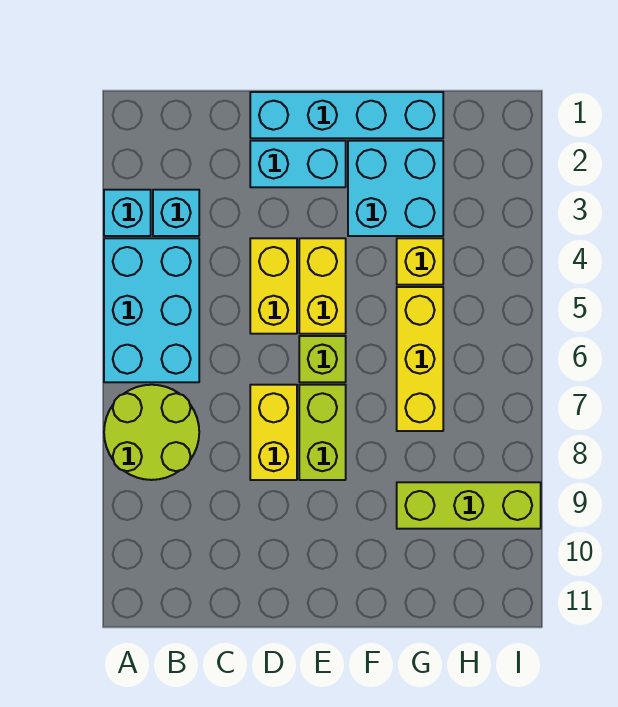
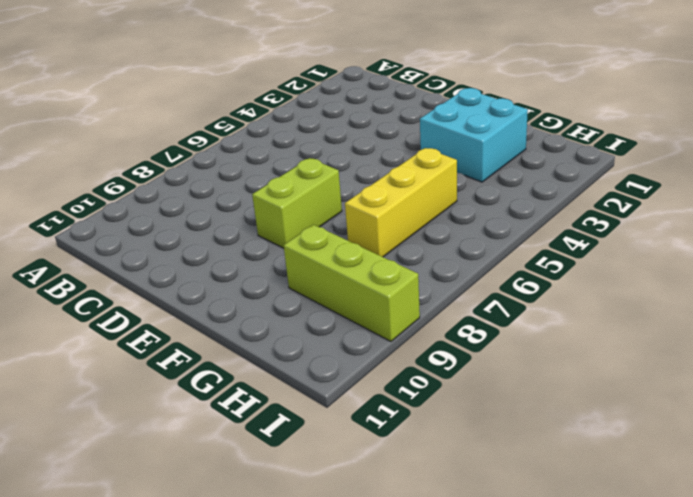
none -> cyan brick A3 level 1
none -> cyan brick A4:B6 level 1
none -> lime round brick A7:B8 level 1

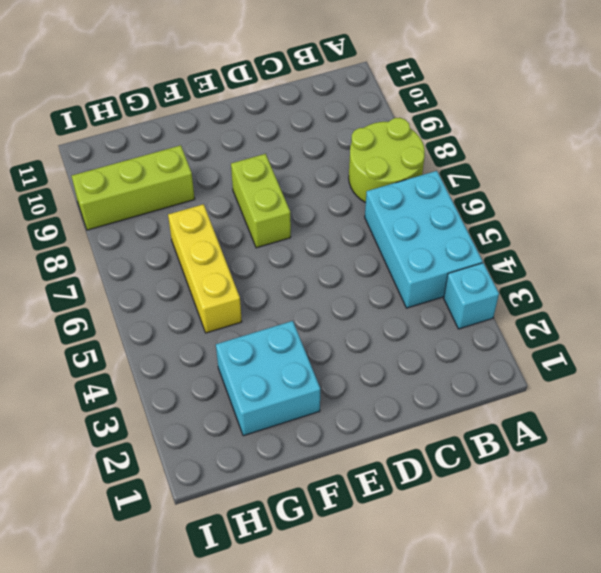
none -> cyan brick B3 level 1
none -> cyan brick D1:G1 level 1
none -> cyan brick D2:E2 level 1

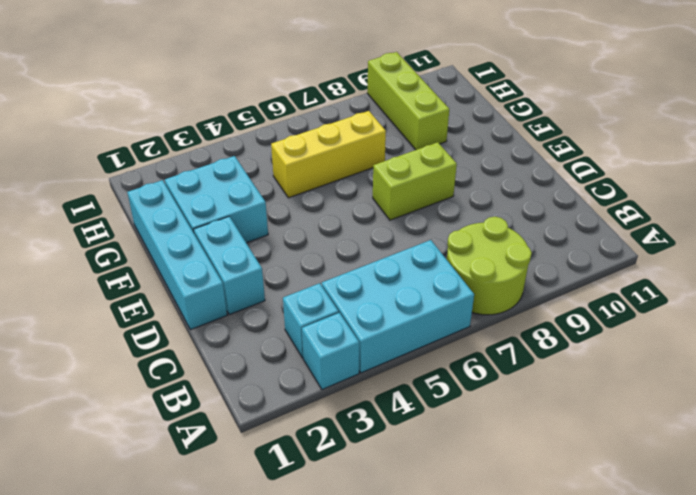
none -> yellow brick D4:D5 level 1
none -> yellow brick D7:D8 level 1
none -> yellow brick E4:E5 level 1

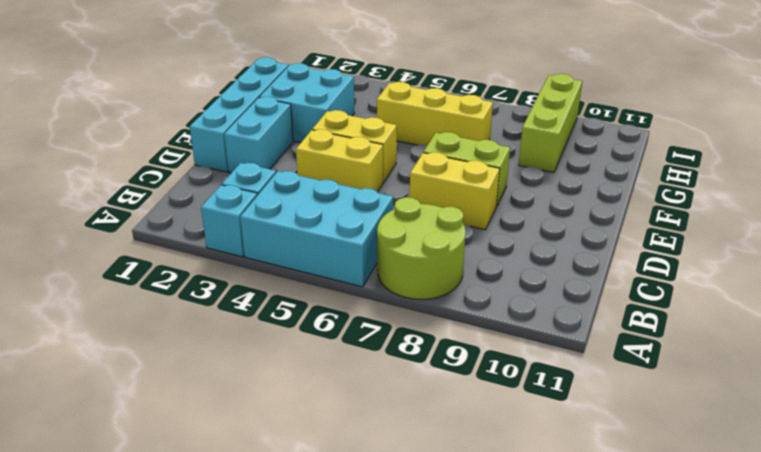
none -> lime brick E6 level 1
none -> yellow brick G4 level 1

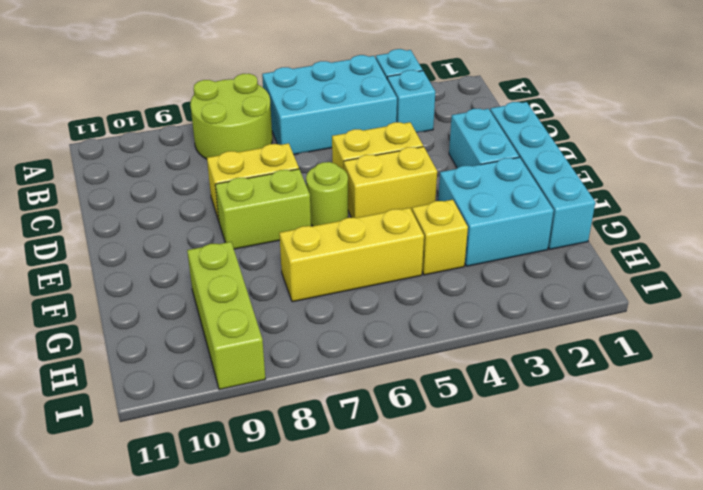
lime round brick E6 level 1 -> lime brick E6 level 1

